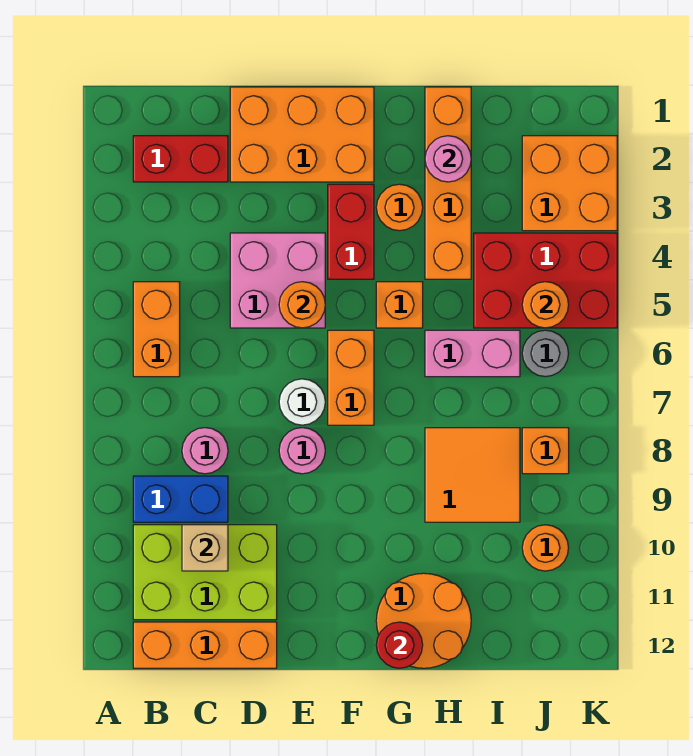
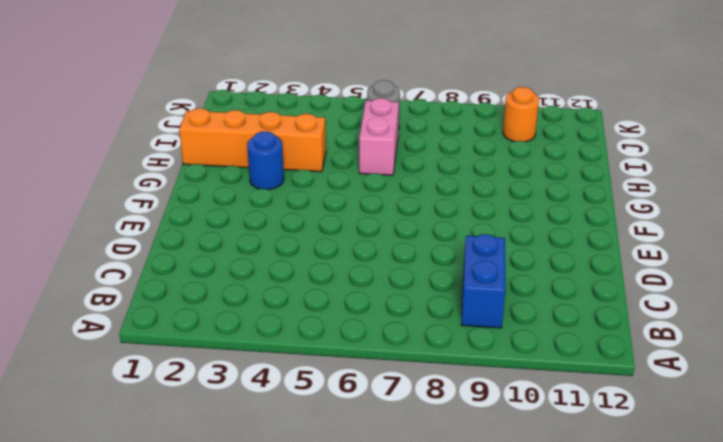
blue round brick G3 level 1 -> orange round brick G3 level 1
none -> red brick B2:C2 level 1
none -> orange brick B5:B6 level 1
none -> lime brick B10:D11 level 1

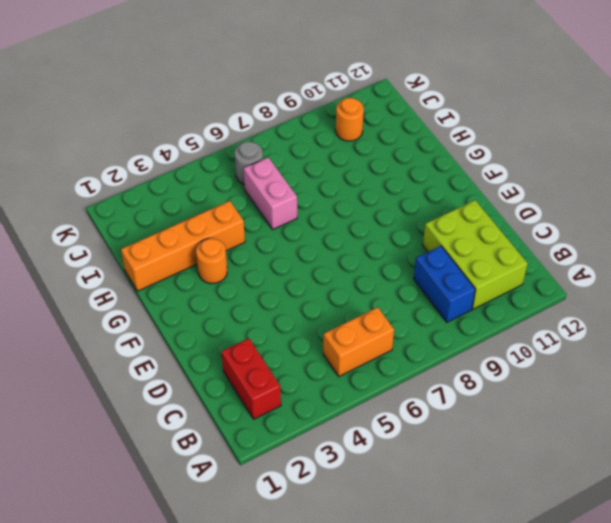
none -> orange brick B12:D12 level 1
none -> pink round brick C8 level 1
none -> orange brick D1:F2 level 1

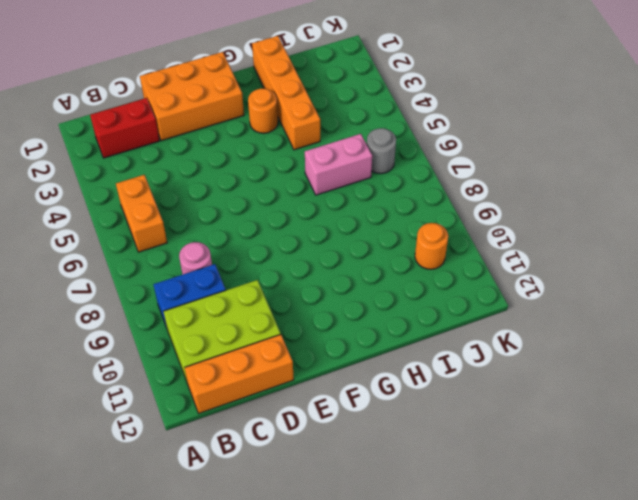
none -> pink brick D4:E5 level 1
none -> white round brick E7 level 1
none -> pink round brick E8 level 1

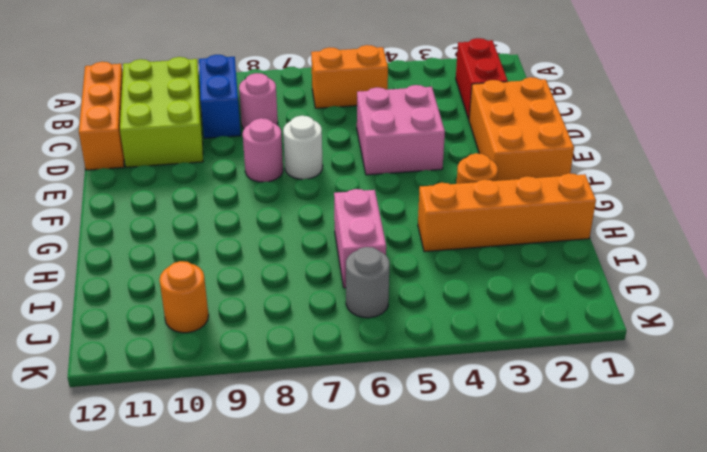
none -> red brick F3:F4 level 1
none -> orange brick F6:F7 level 1
none -> orange brick G5 level 1

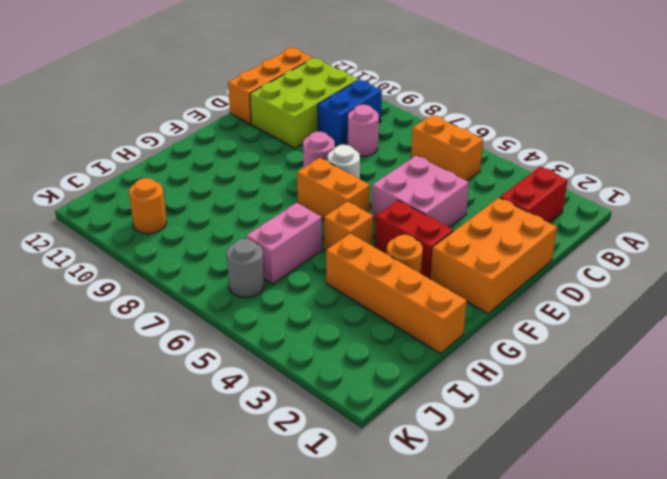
none -> orange round brick G11:H12 level 1
none -> orange tile H8:I9 level 1
none -> red brick I4:K5 level 1

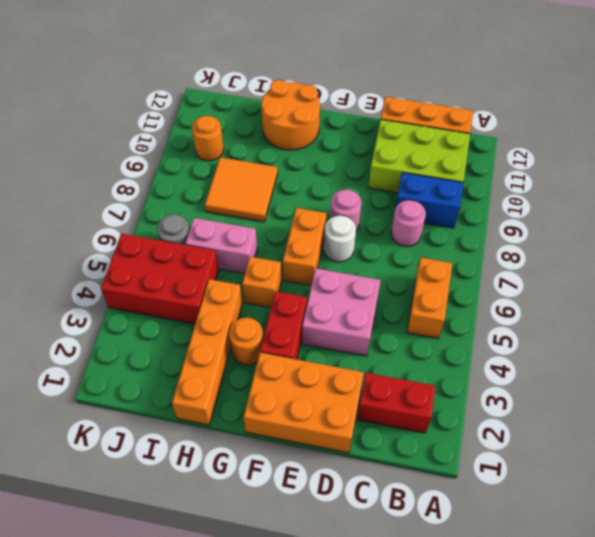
none -> orange brick J2:K3 level 1
none -> orange brick J8 level 1
none -> tan brick C10 level 2

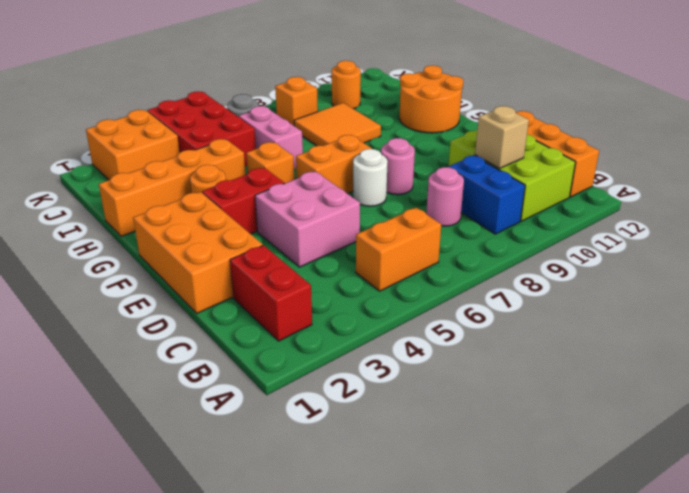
none -> orange round brick E5 level 2
none -> red round brick G12 level 2
none -> pink round brick H2 level 2

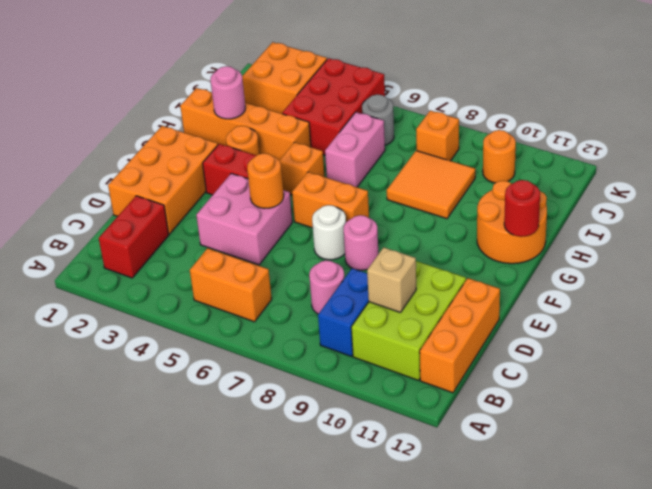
none -> orange round brick J5 level 2

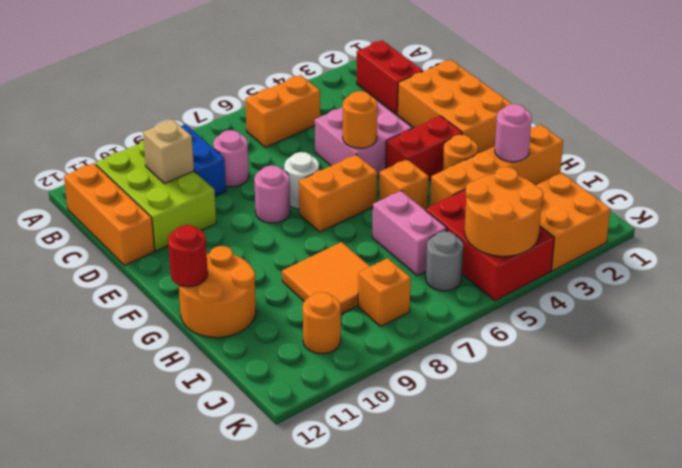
orange round brick J4:K5 level 2 -> orange round brick J5 level 2

